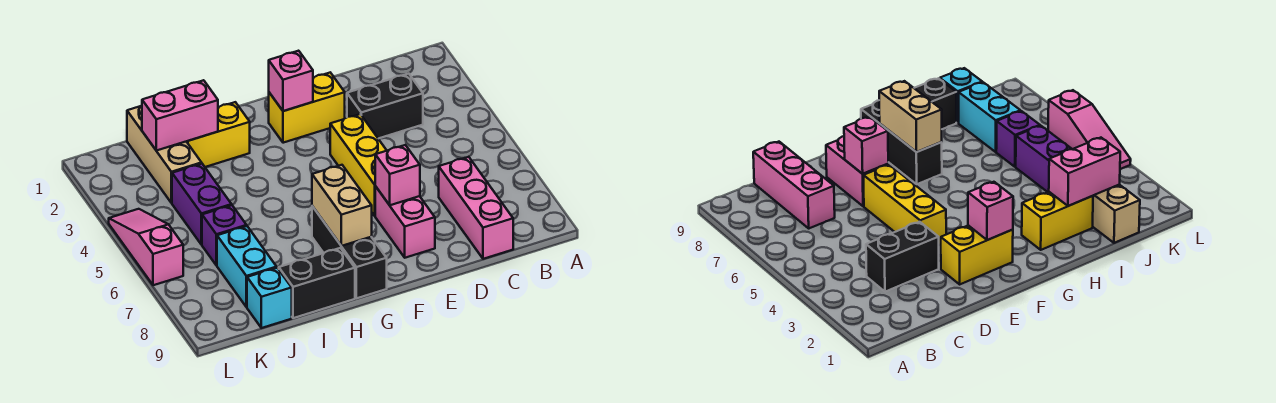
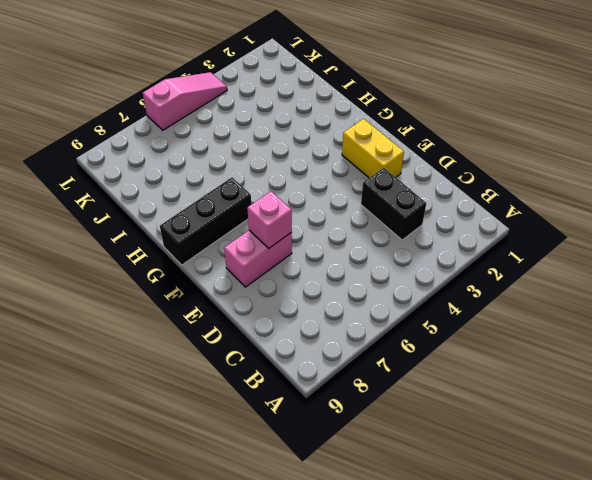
none -> pink brick C7:C9 level 1
none -> yellow brick E4:E6 level 1
none -> yellow brick H2:I2 level 1

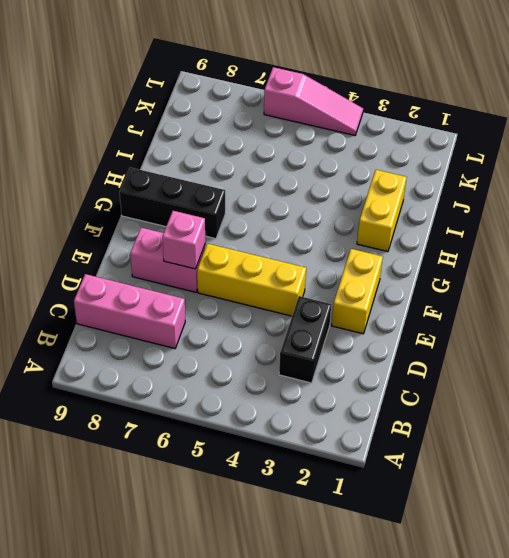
none -> black brick H9:I9 level 1
none -> tan brick J1:J3 level 1
none -> purple brick J4:J5 level 1

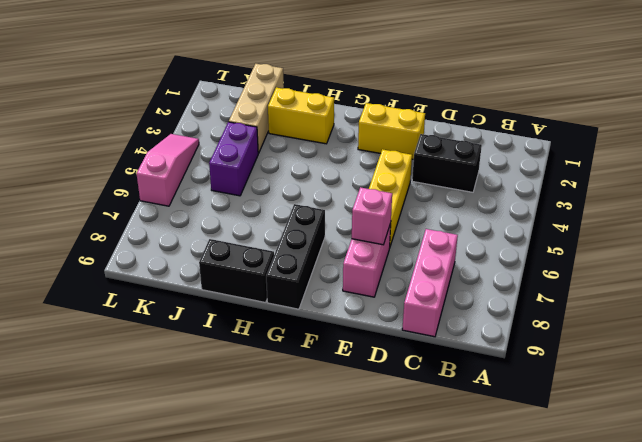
none -> purple brick J6 level 1
none -> cyan brick J7:J8 level 1
none -> cyan brick J9 level 1

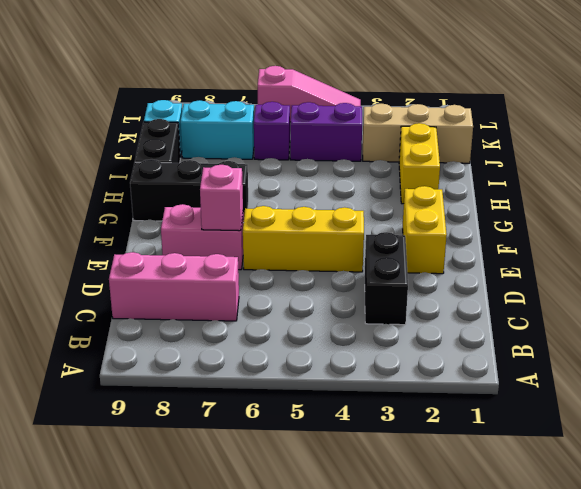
none -> pink brick F2 level 2
none -> tan brick G7:G8 level 2
none -> pink brick I2:J2 level 2

